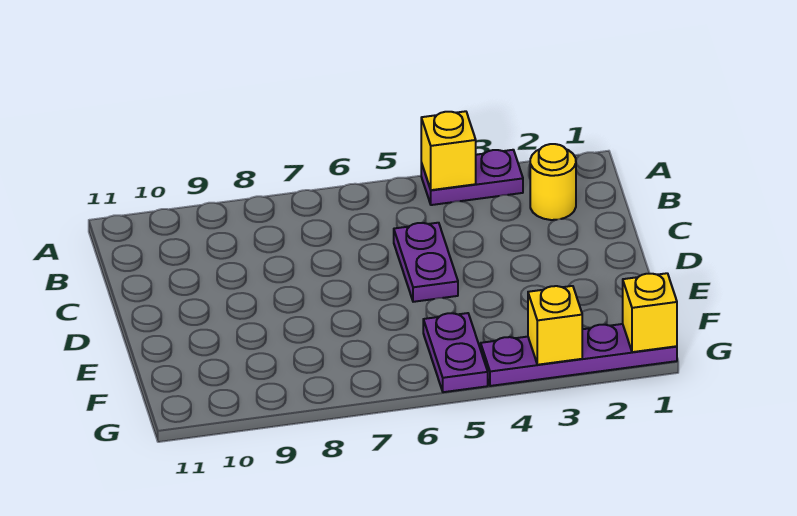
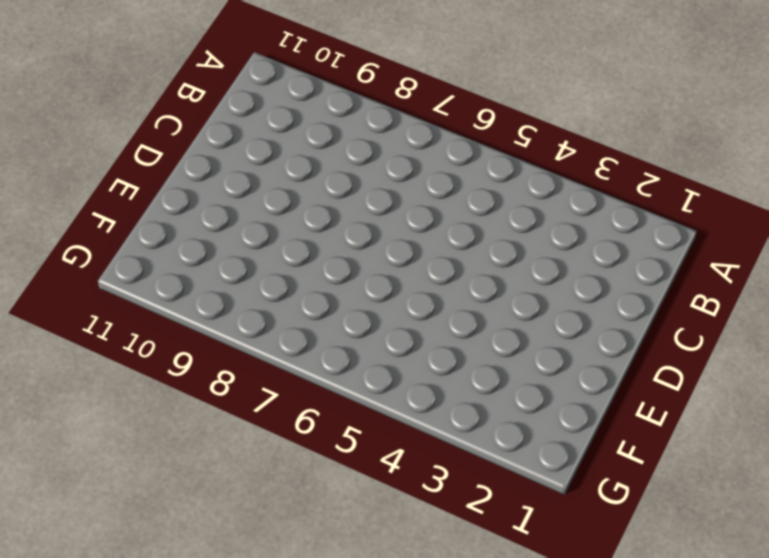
none -> purple plate A3:A4 level 1
none -> yellow round brick B2 level 1

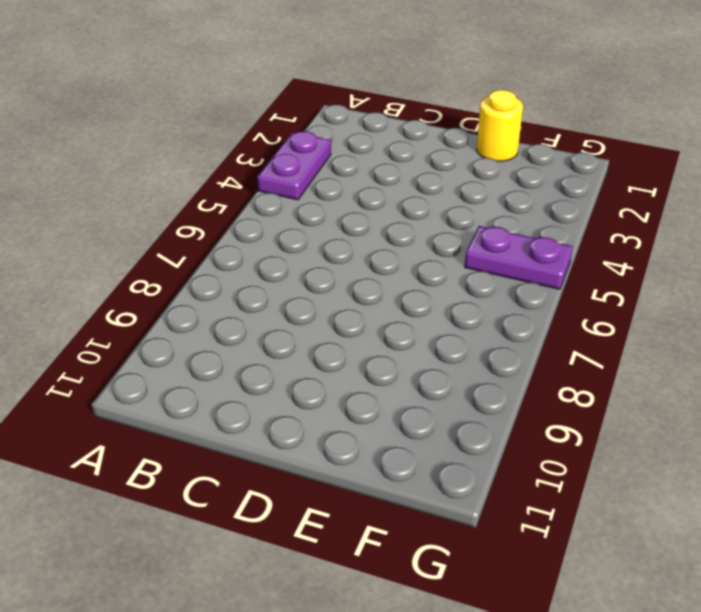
yellow round brick E1 level 1 -> yellow round brick B2 level 1
none -> purple plate C5:D5 level 1
none -> purple plate G1:G4 level 1

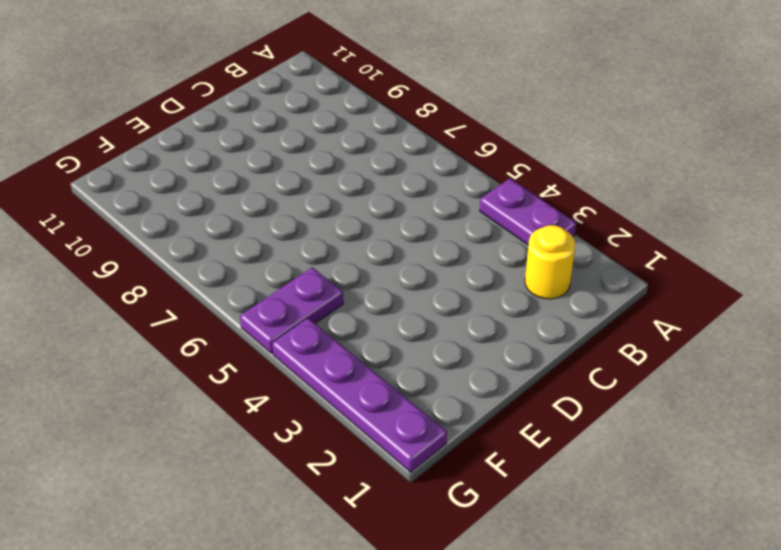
none -> purple plate C5:D5 level 1
none -> yellow brick A4 level 2

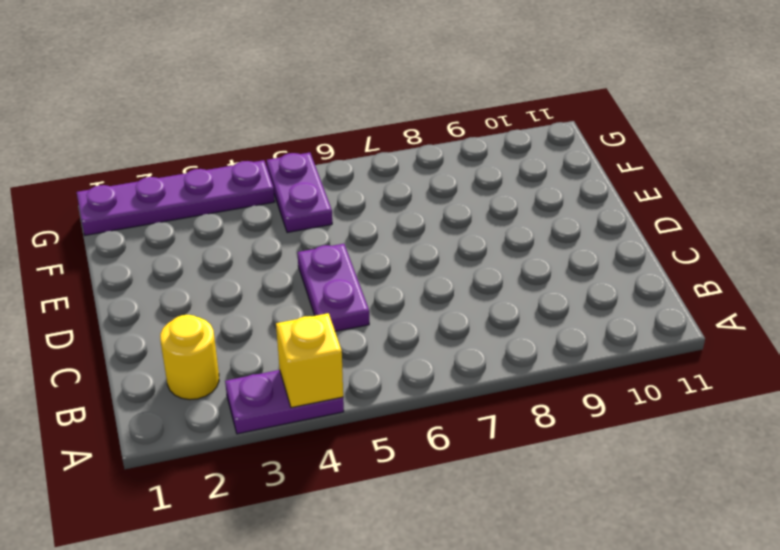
none -> yellow brick G1 level 2
none -> yellow brick G3 level 2

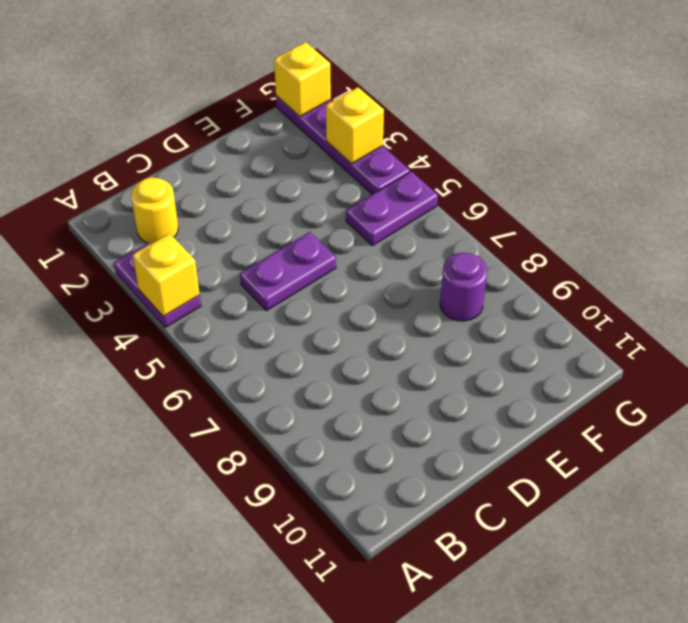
purple round brick F8 level 1 -> none

